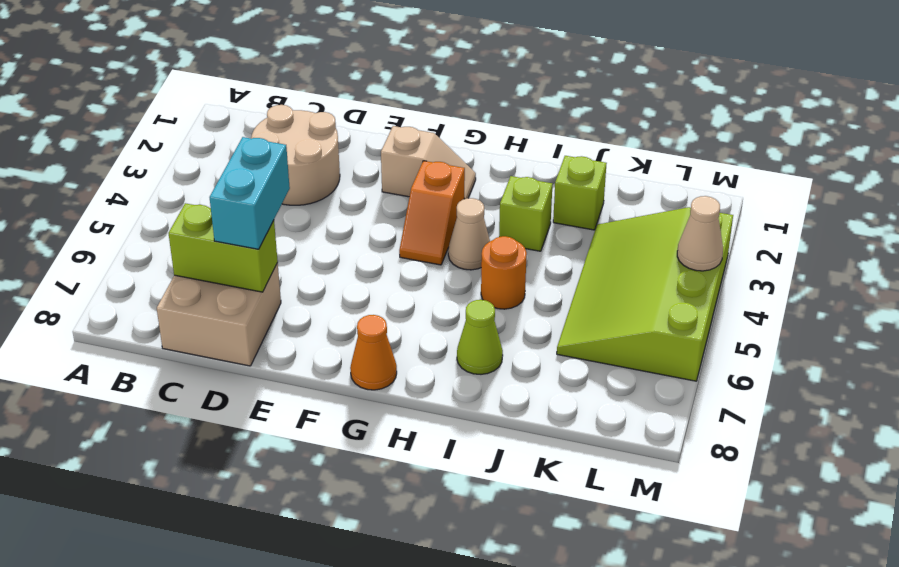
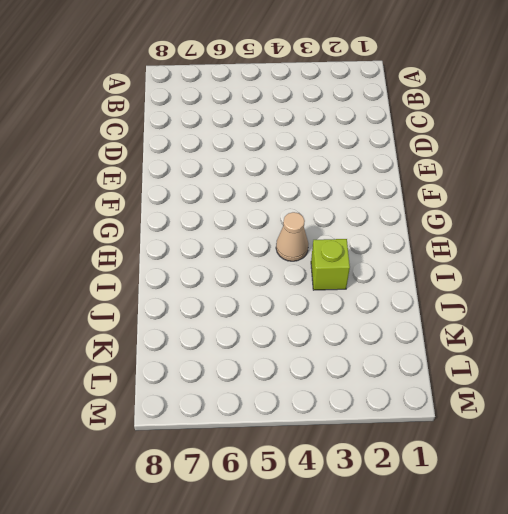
none -> tan round brick C2:D3 level 1
none -> tan brick C7:D8 level 1
none -> tan slope F2:G2 level 1 top F

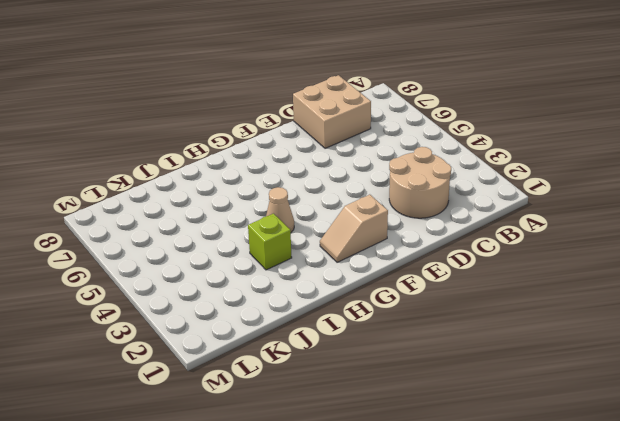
none -> orange slope G3:G4 level 1 top 3
none -> orange cone G8 level 1
none -> orange round brick I5 level 1

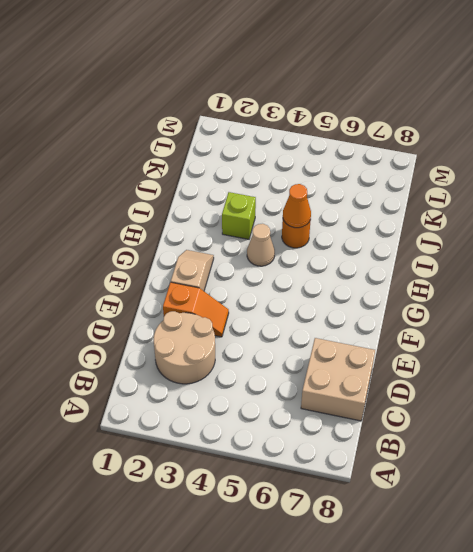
orange slope E2:E3 level 1 top 2 -> orange slope G3:G4 level 1 top 3
orange cone I5 level 2 -> orange cone G8 level 1
none -> lime cone I7 level 1
none -> lime brick J2 level 1
none -> lime slope K3:M6 level 1 top M

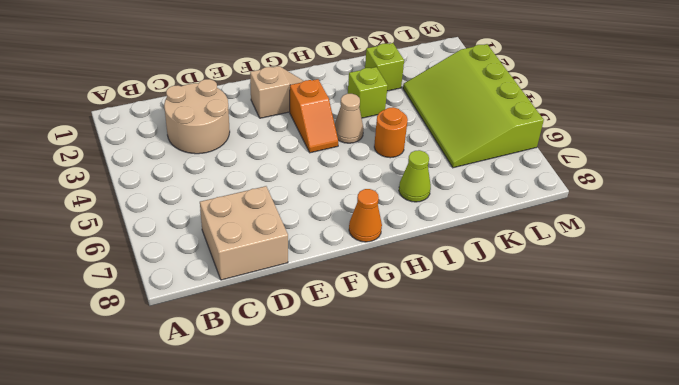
none -> lime brick C7:D7 level 2
none -> tan cone M4 level 2
none -> cyan brick D6:D7 level 3

